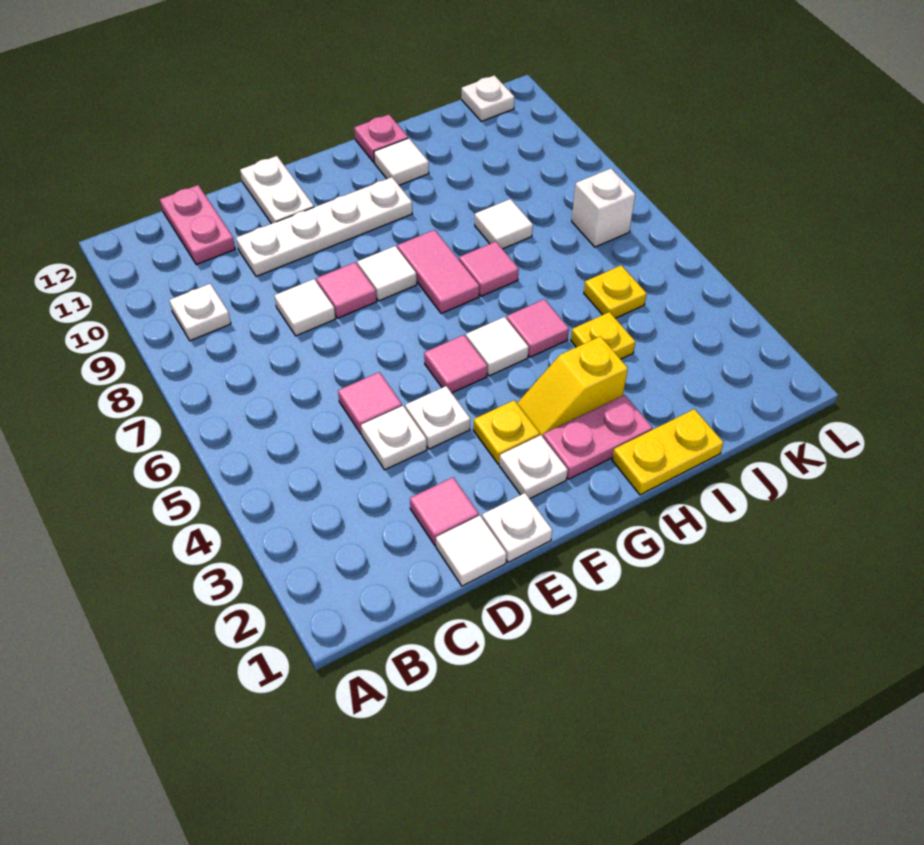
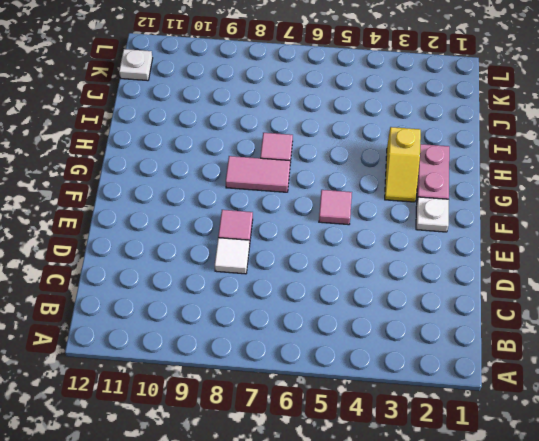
none -> white plate B9 level 1
none -> pink plate C11:C12 level 1
none -> white tile D1 level 1
none -> pink tile D2 level 1

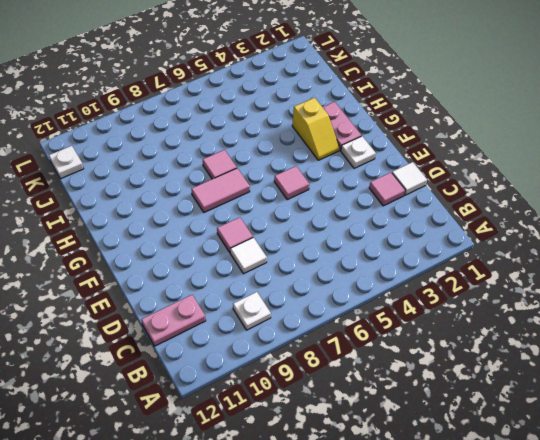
none -> white plate D4 level 1
none -> pink tile D5 level 1
none -> white plate D10:G10 level 1
none -> white plate E1 level 1

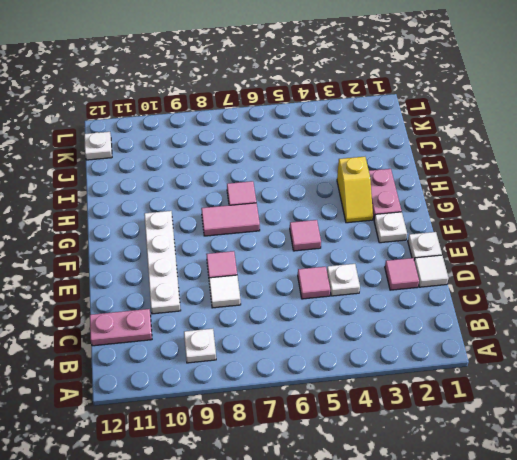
none -> white plate E4 level 1
none -> white plate E11:E12 level 1
none -> yellow plate F3 level 1
none -> white tile F8 level 1

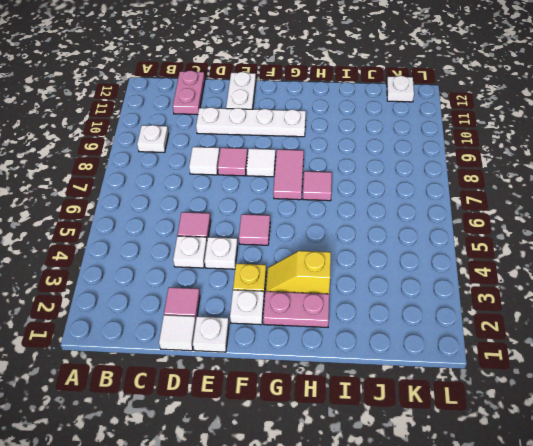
none -> white tile G5 level 1
none -> yellow plate H1:I1 level 1
none -> pink tile H5 level 1
none -> white tile H11 level 1

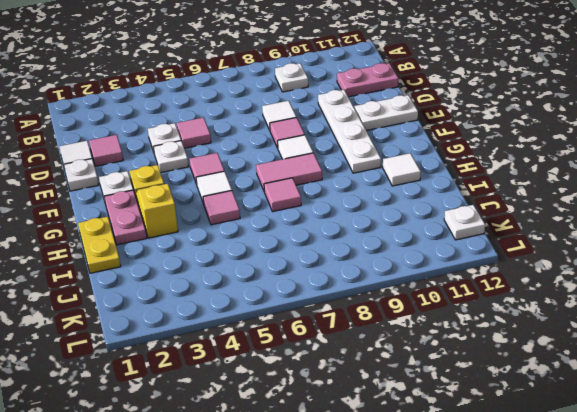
none -> pink plate H12 level 1
none -> yellow plate I4 level 1
none -> white tile I8 level 1
none -> yellow plate J5 level 1

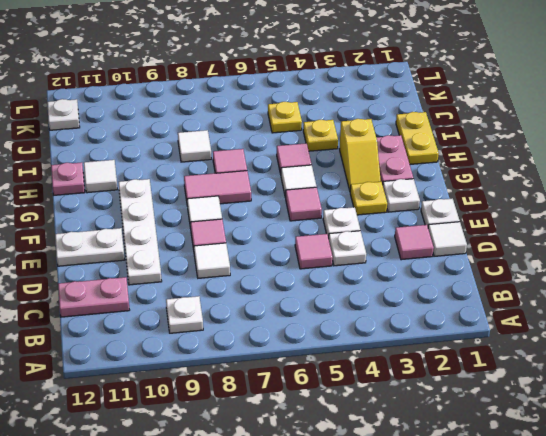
none -> white brick K7 level 1

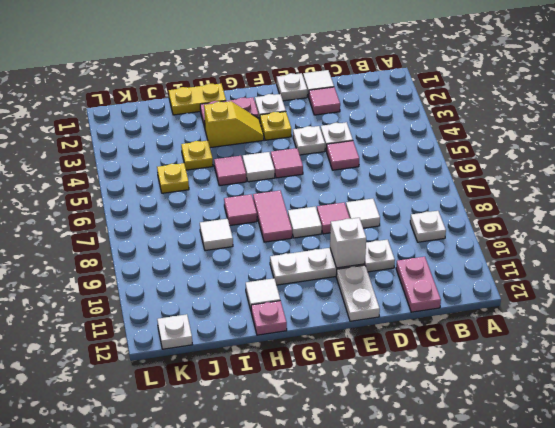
white brick E10 level 2 -> white brick K7 level 1

